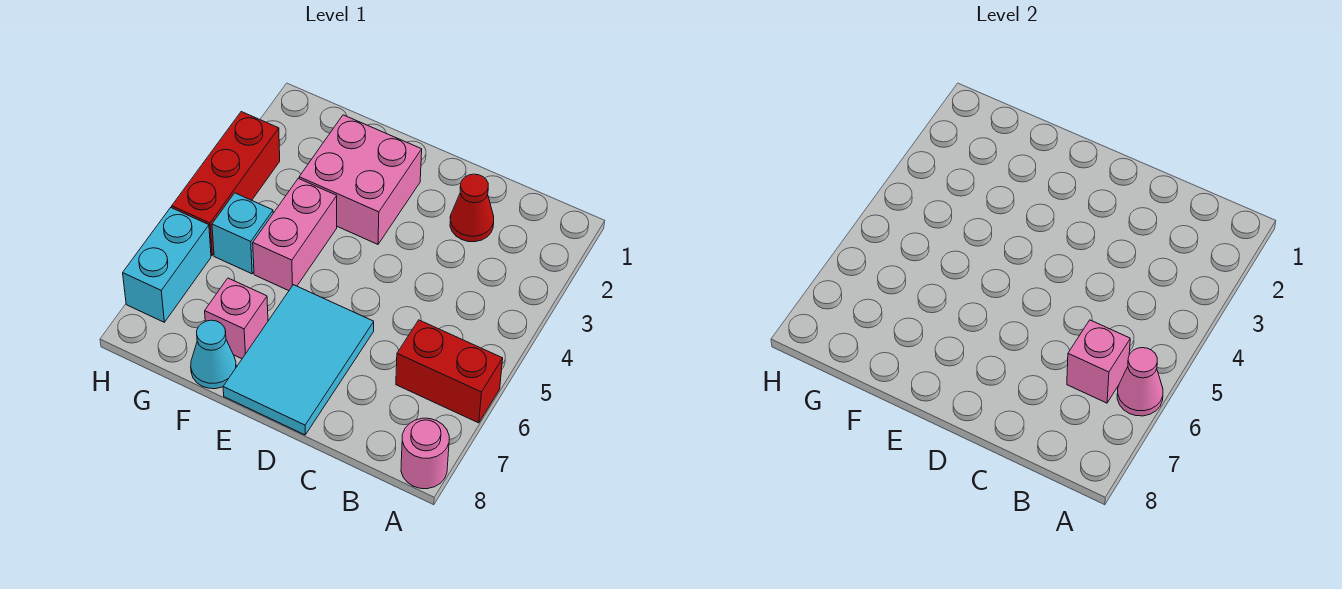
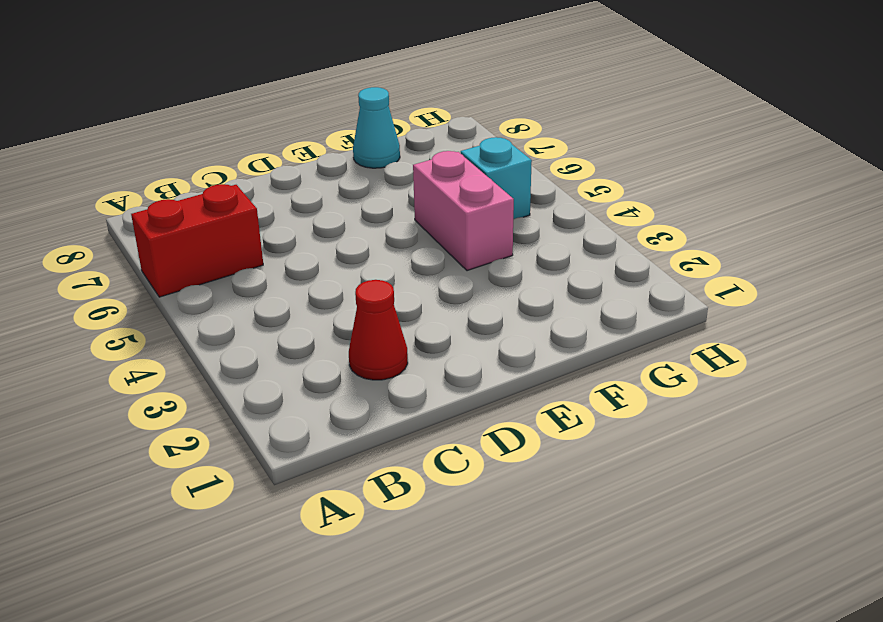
none -> pink round brick A8 level 1
none -> cyan tile D6:E8 level 1
none -> pink brick E2:F3 level 1

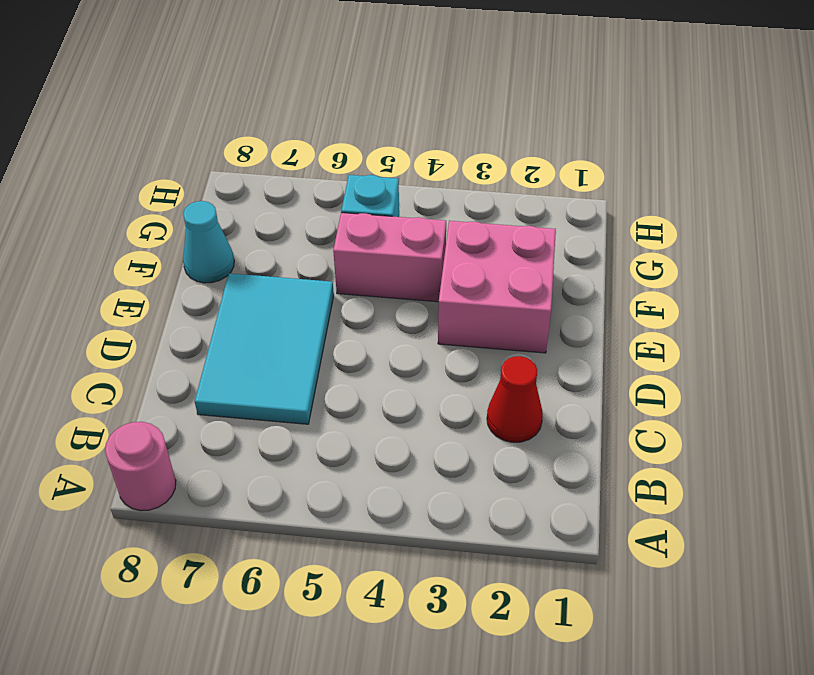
cyan tile C6:E7 level 1 -> cyan tile D6:E8 level 1
none -> red brick A6:B6 level 1
none -> pink brick F7 level 1
none -> red brick H3:H5 level 1

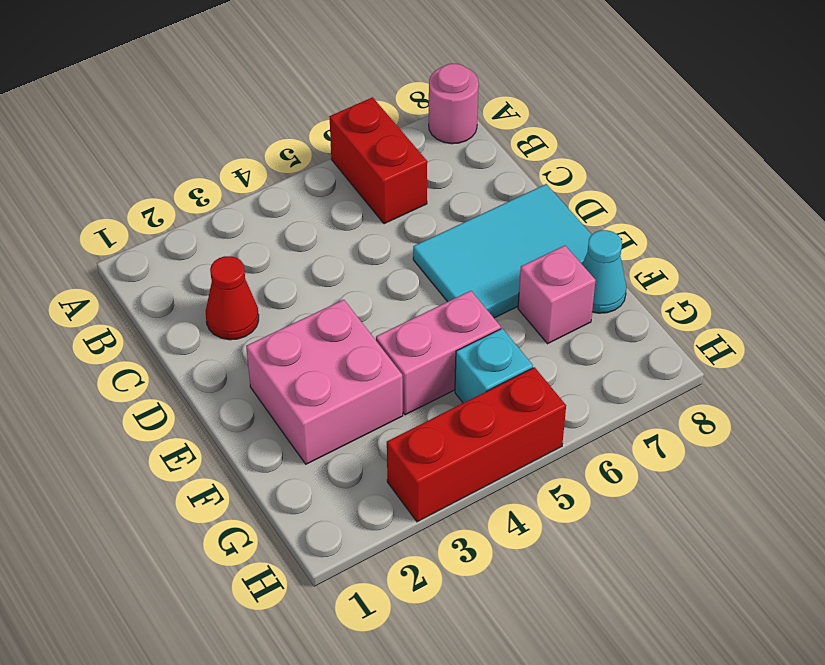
none -> cyan brick H6:H7 level 1
none -> pink cone A6 level 2
none -> pink brick B6 level 2

